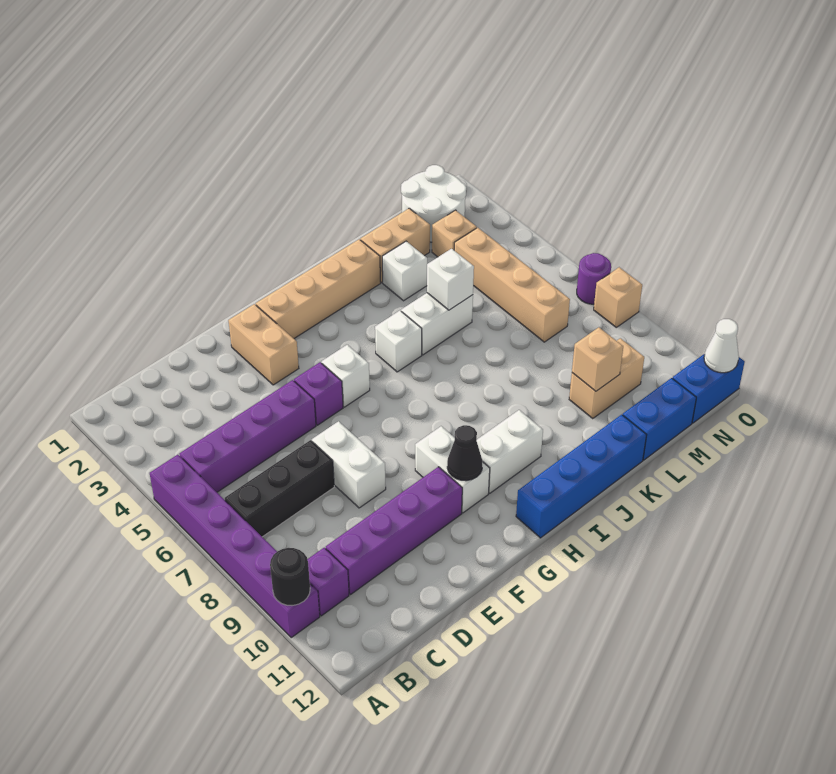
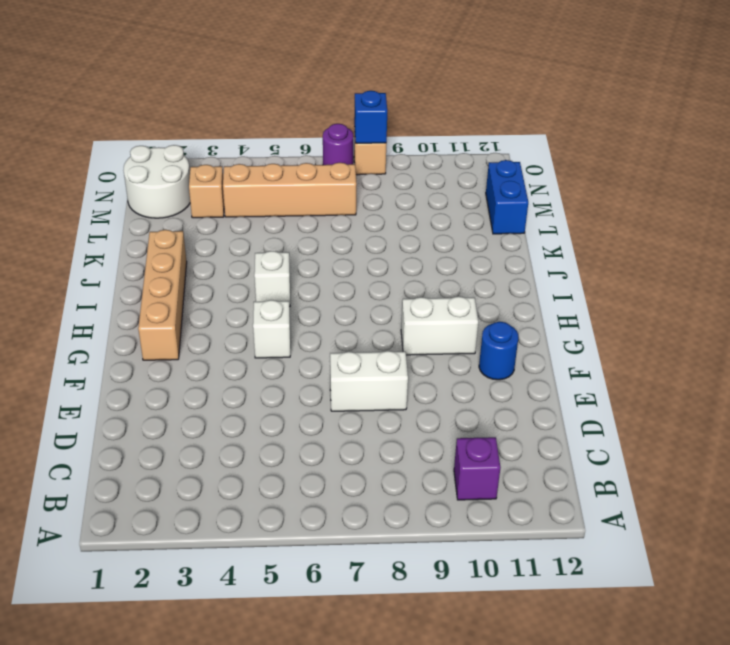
blue round brick F11 level 1 -> none
blue brick O8 level 2 -> none
none -> purple brick A5:A10 level 1
none -> purple brick B5:E5 level 1
none -> black brick B7:D7 level 1
none -> purple brick C10:F10 level 1

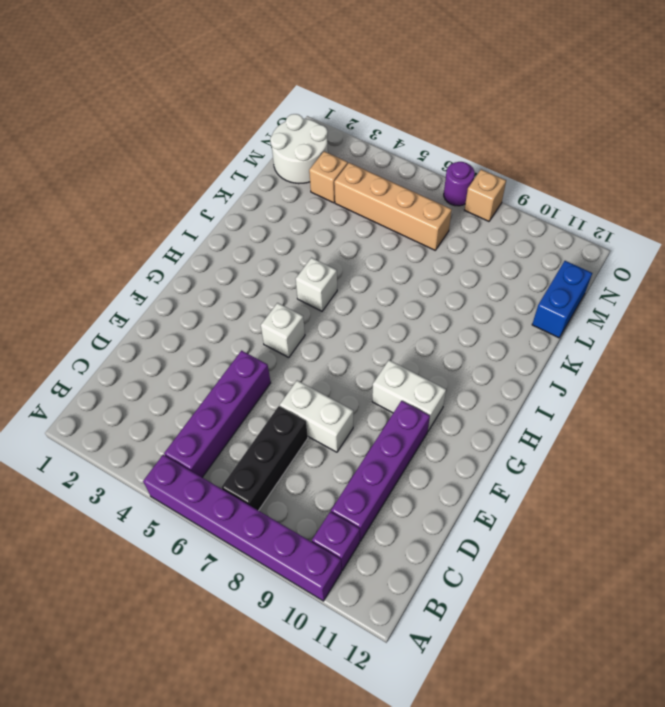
none -> tan brick F2:F3 level 1
none -> purple brick F5 level 1
none -> tan brick G2:J2 level 1
none -> white brick H10:I10 level 1

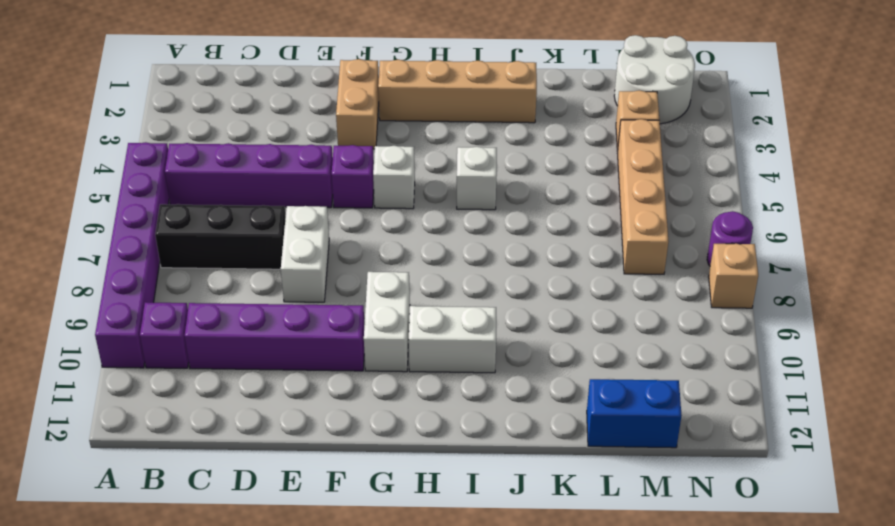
none -> blue brick H12:K12 level 1
none -> white brick J5:K5 level 1
none -> tan brick K2:L2 level 1
none -> white brick K3 level 1

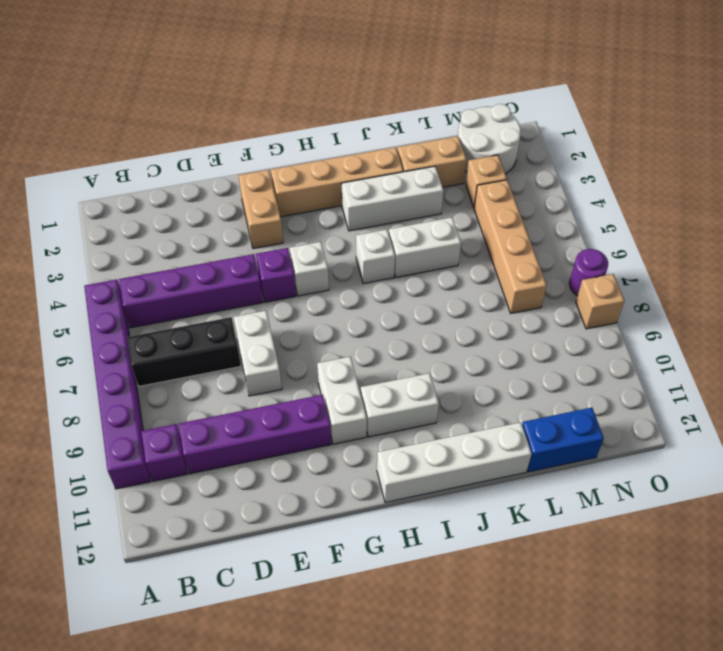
white brick H12:K12 level 1 -> blue brick H12:K12 level 1
white brick I3:K3 level 1 -> white brick K3 level 1
none -> tan brick L10:M10 level 1
none -> blue brick N12:O12 level 1
none -> black round brick A10 level 2
none -> black cone G10 level 2

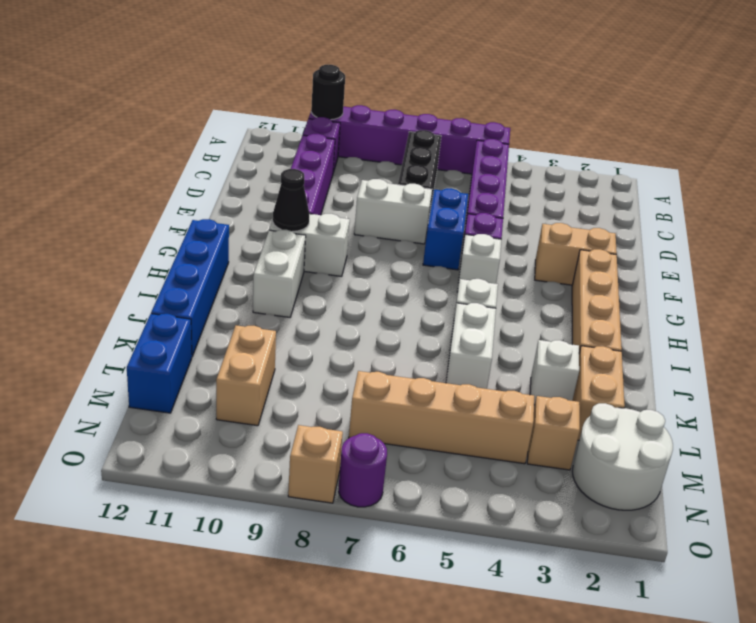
blue brick E6:F6 level 1 -> blue brick N12:O12 level 1
none -> white brick K5 level 2
none -> tan brick L10 level 2
none -> white cone O12 level 2

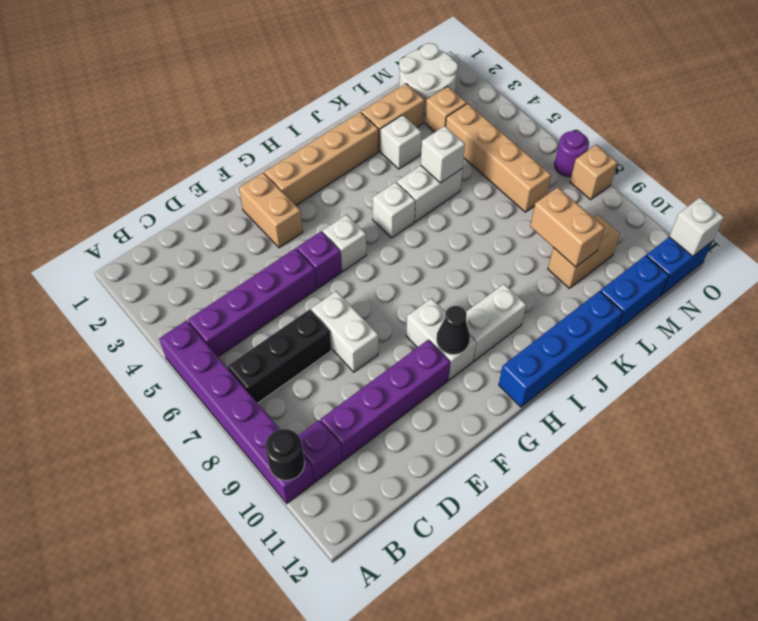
tan brick L9:L10 level 2 -> tan brick L10 level 2
white brick O12 level 2 -> white cone O12 level 2

